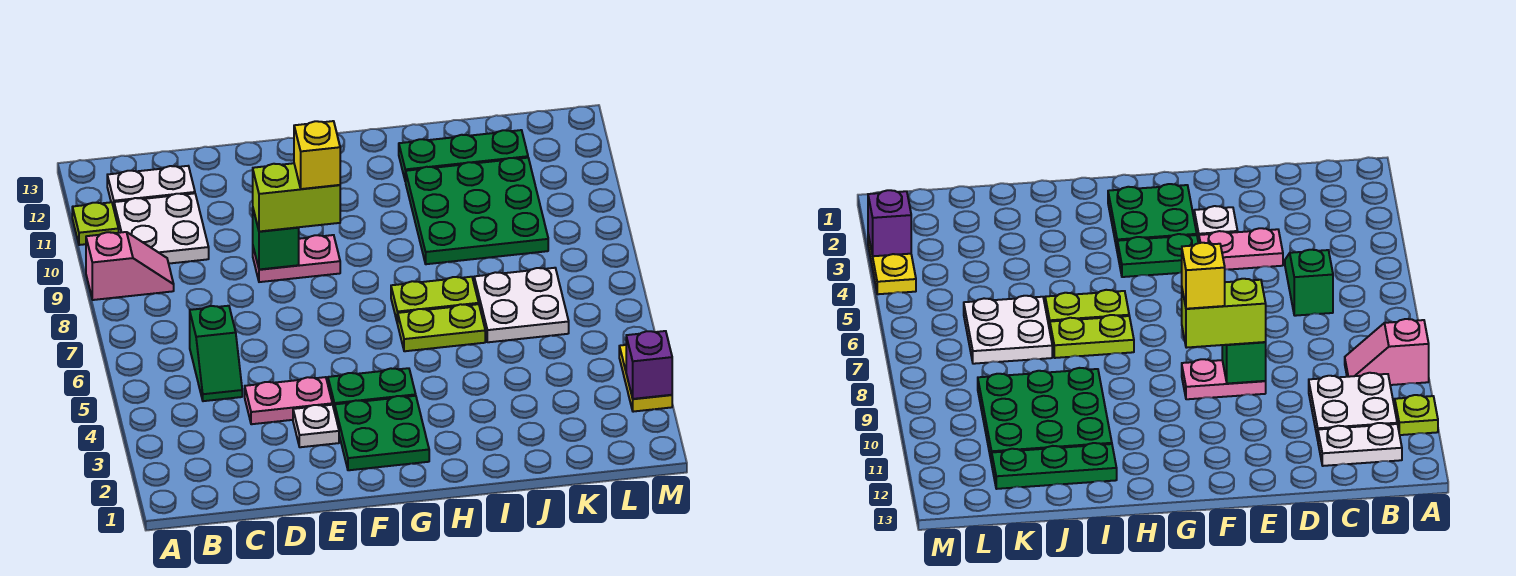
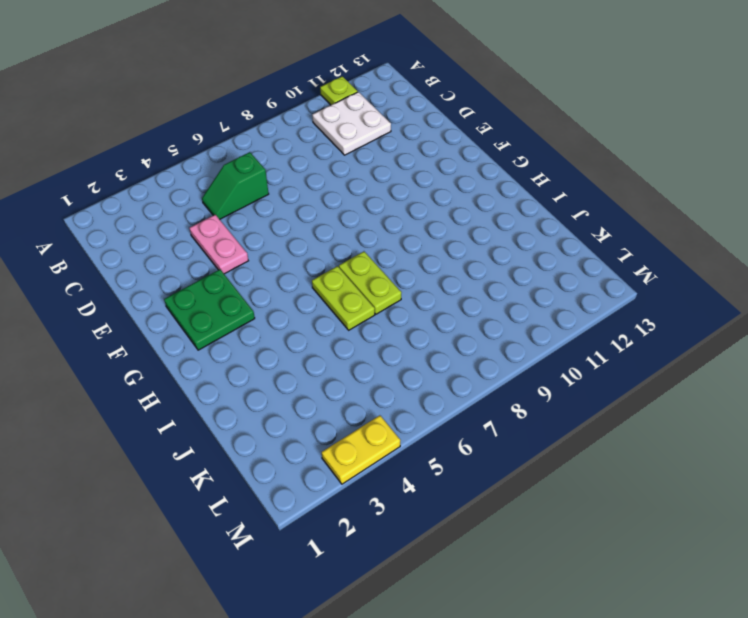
none -> pink slope A9:B9 level 1 top A
none -> white plate B12:C12 level 1
none -> white plate E3 level 1

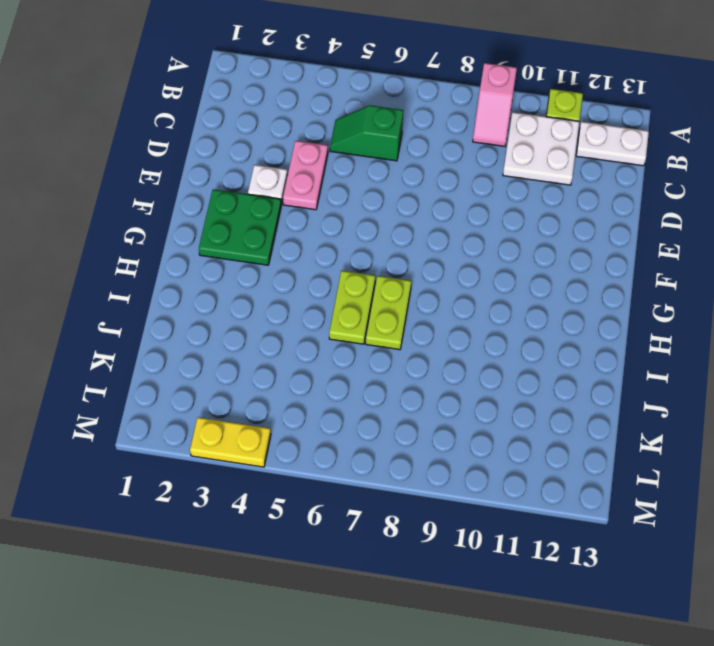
white plate B12:B13 level 1 -> white plate B12:C12 level 1
none -> pink plate E9:F9 level 1
none -> green plate F4:G4 level 1
none -> green plate I9:K11 level 1

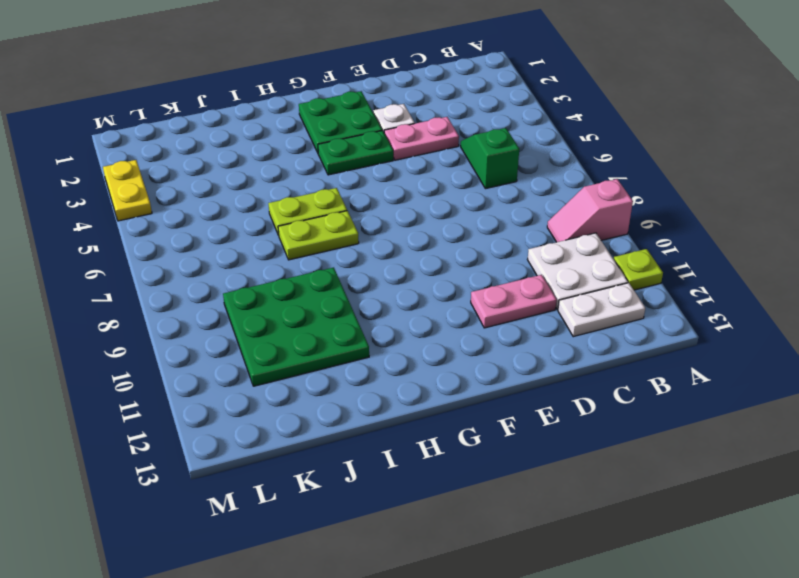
pink plate D11:E11 level 1 -> pink plate E9:F9 level 1
none -> green plate I12:K12 level 1
none -> white plate J6:K7 level 1
none -> green brick E9 level 2

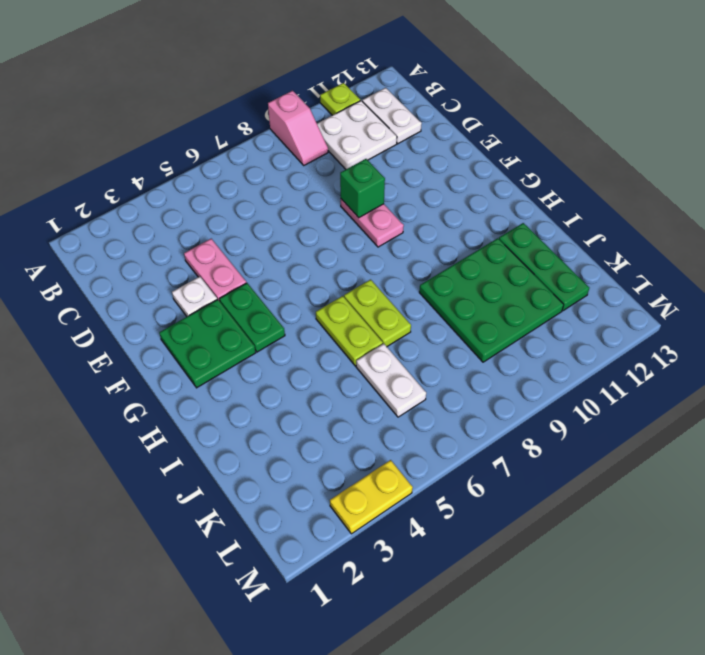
white plate J6:K6 level 1 -> white plate J6:K7 level 1
none -> green slope C5:C6 level 1 top 6
none -> purple brick M3 level 2
none -> lime brick E9:F9 level 3

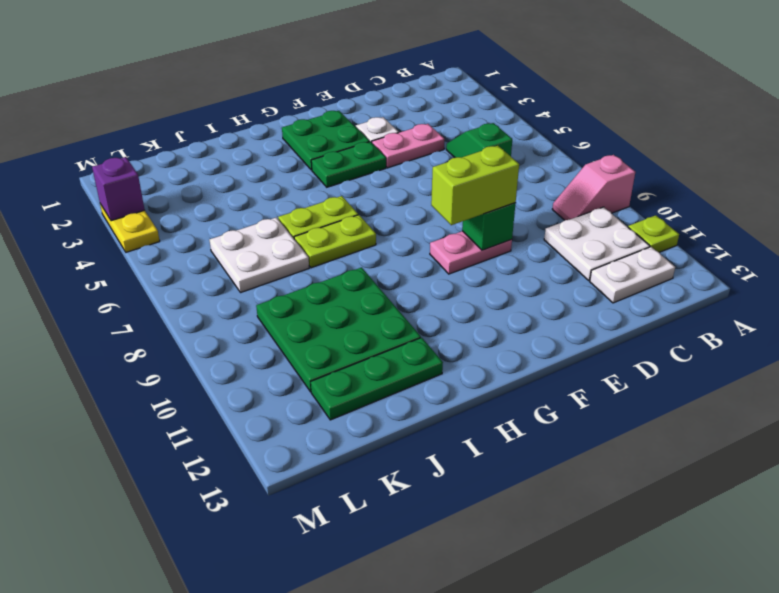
none -> yellow brick F9 level 4

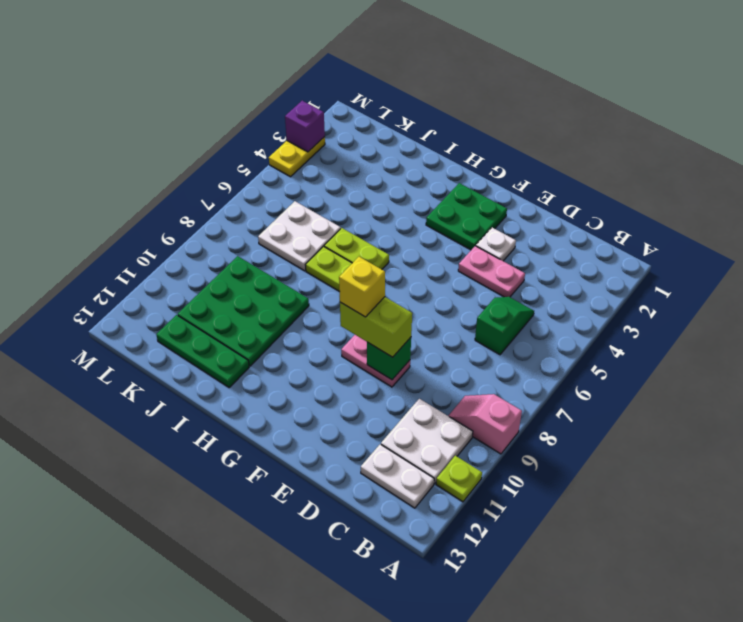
none -> green plate F4:G4 level 1

